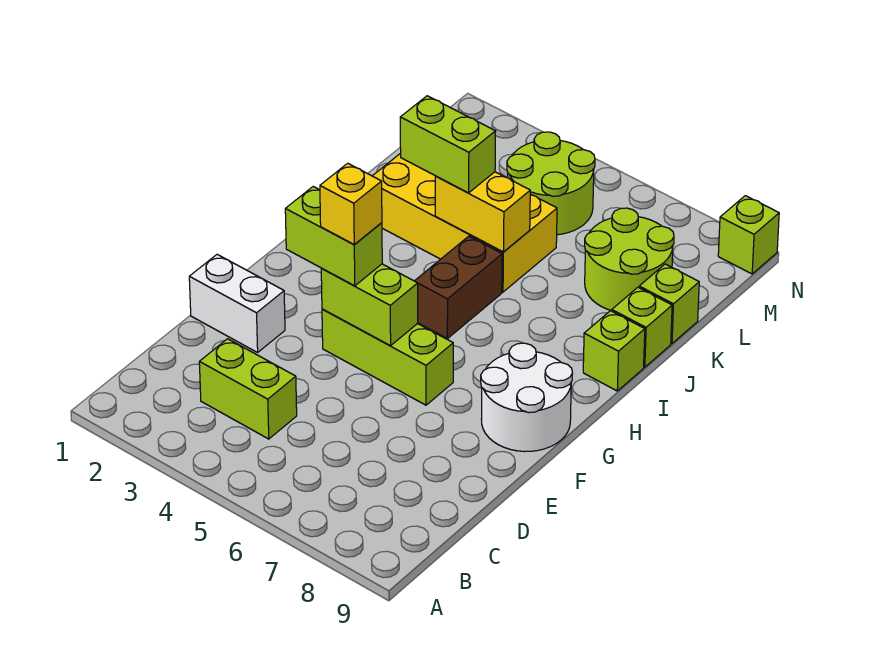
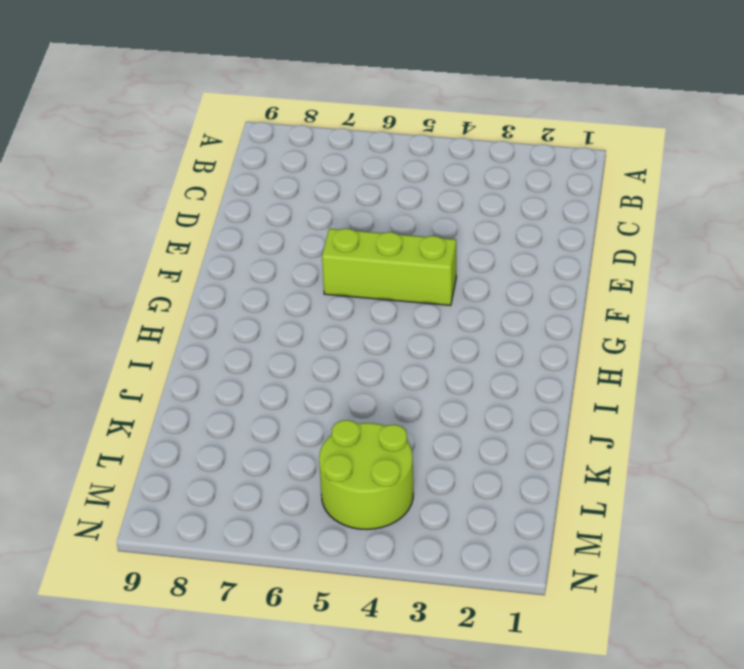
none -> lime brick C3:C4 level 1
none -> white brick E1:E2 level 1
none -> white round brick F8:G9 level 1

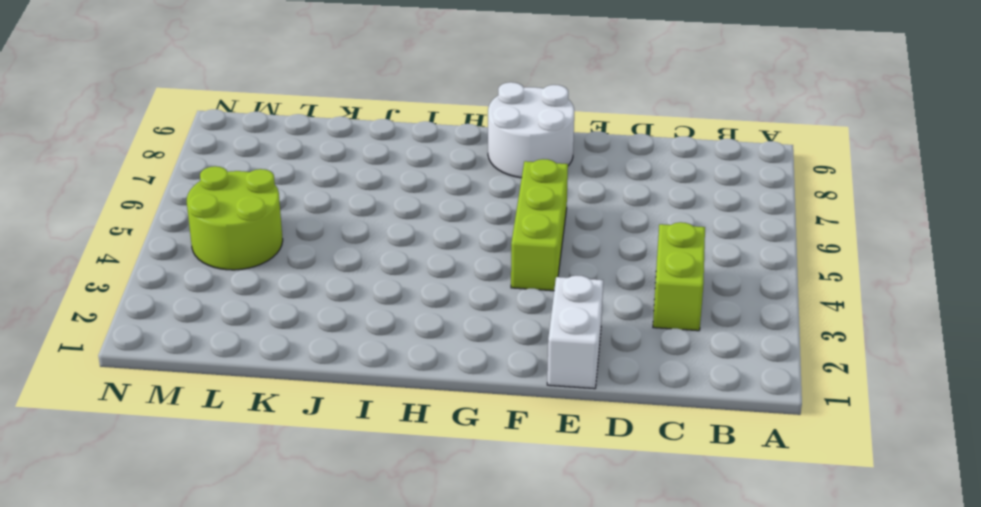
none -> brown brick H5:I5 level 1
none -> lime brick I9 level 1
none -> yellow brick J2:K5 level 1

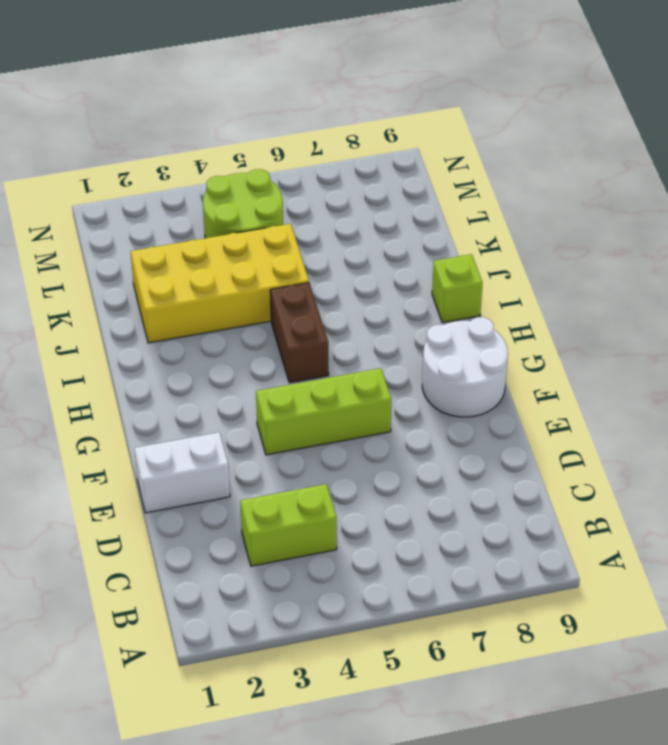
none -> lime brick J9 level 1
none -> lime round brick K7:L8 level 1
none -> lime brick K9 level 1

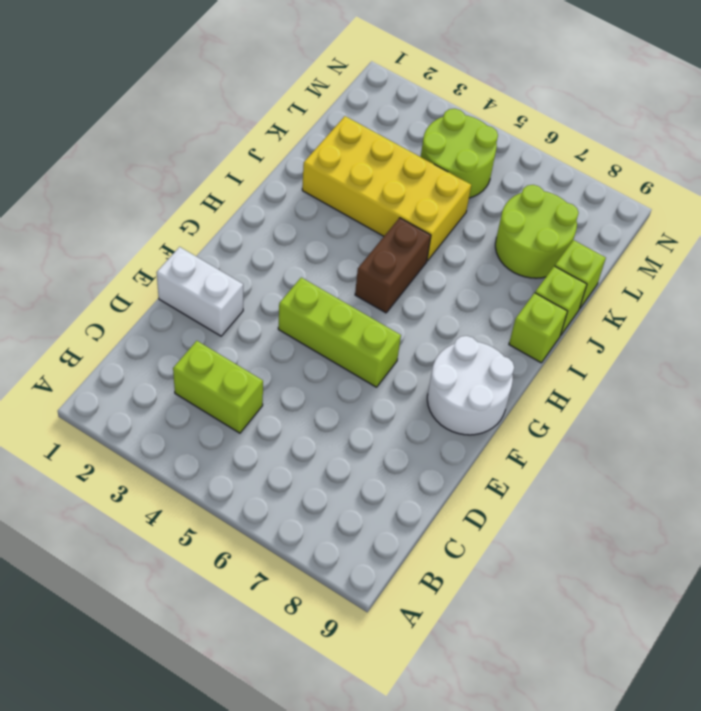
none -> lime brick N9 level 1
none -> lime brick F4:F5 level 2
none -> yellow brick J4:J5 level 2

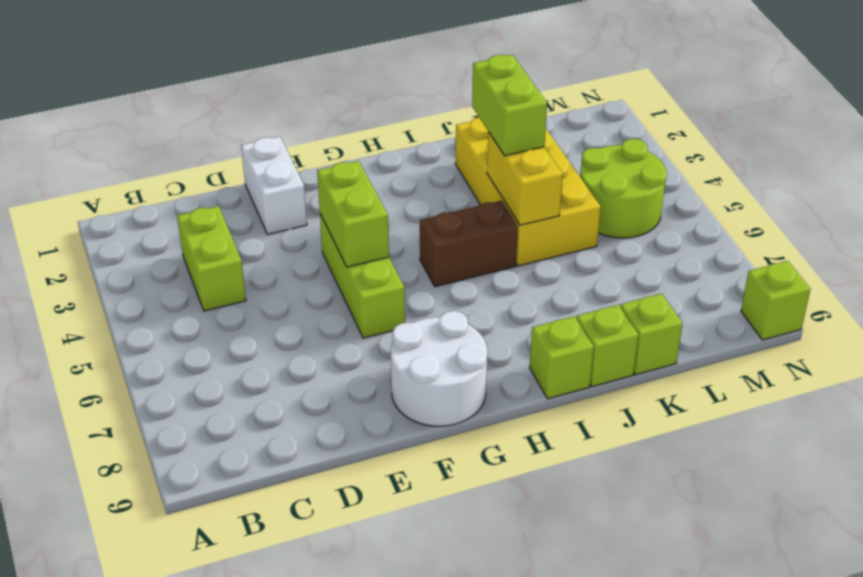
none -> lime round brick K7:L8 level 1
none -> lime brick F3:F4 level 3
none -> yellow brick F4 level 4

